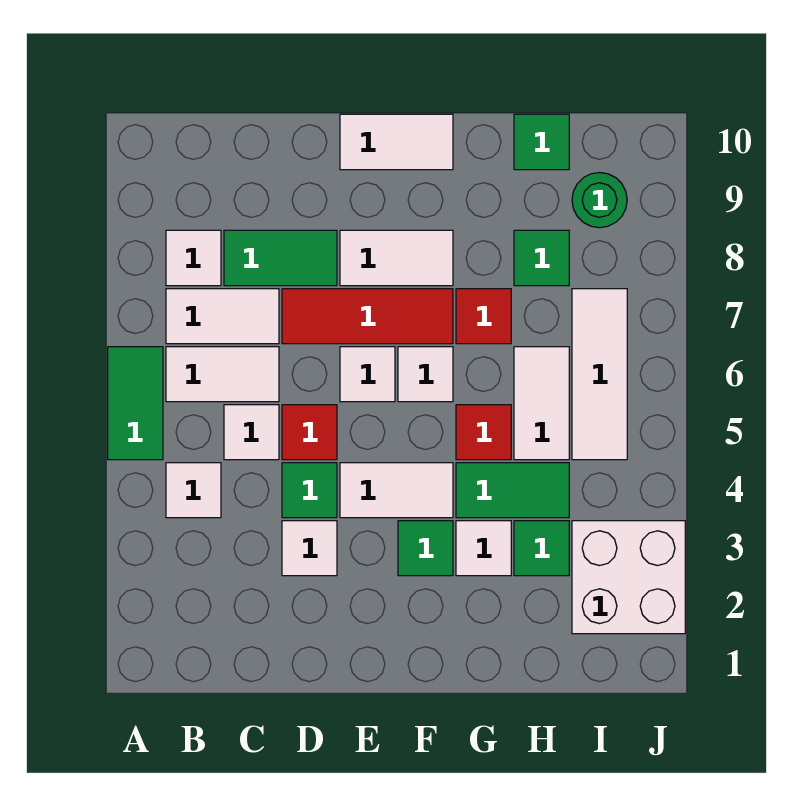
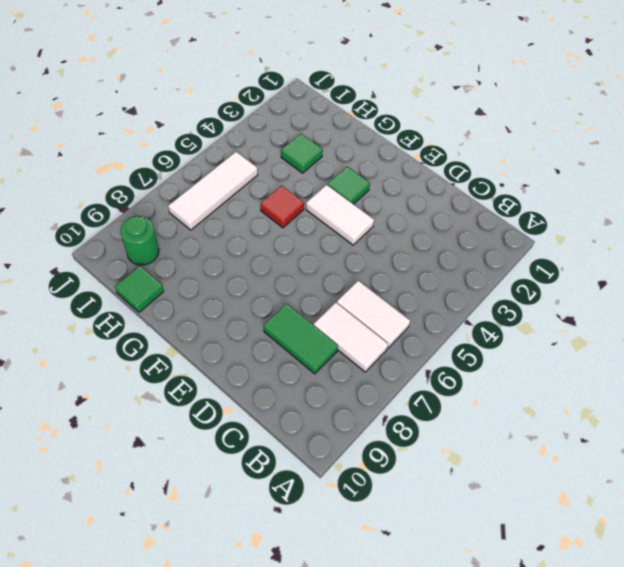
none -> green tile A5:A6 level 1
none -> white tile B4 level 1
none -> white tile B8 level 1

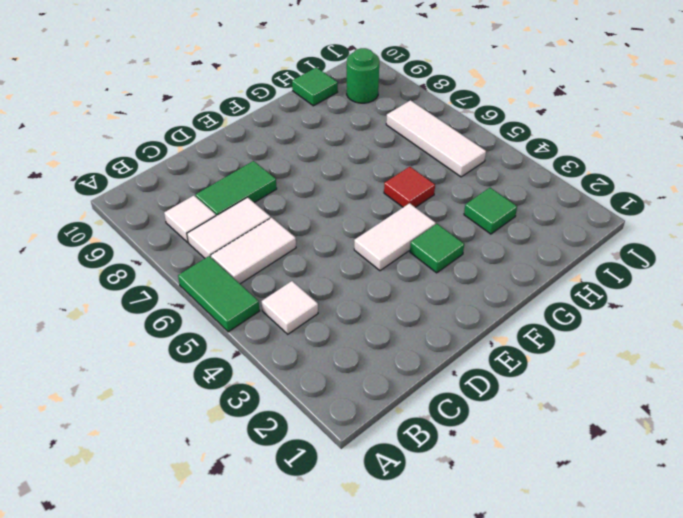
none -> white tile C5 level 1
none -> white tile D3 level 1
none -> green tile D4 level 1

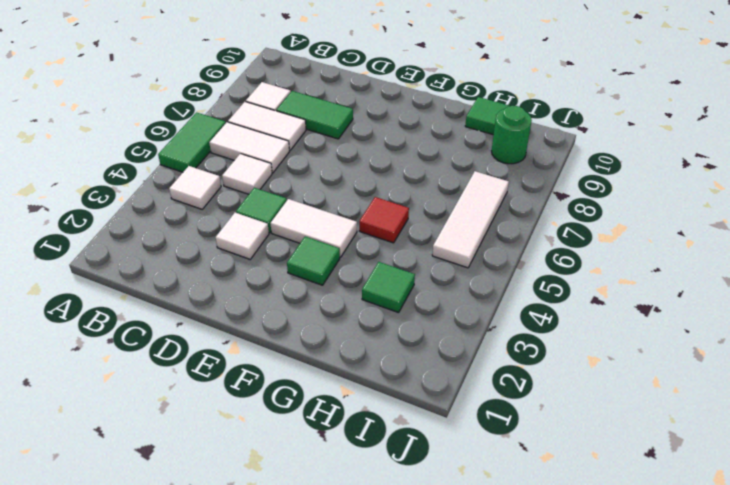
none -> red tile D5 level 1
none -> red tile D7:F7 level 1
none -> white tile E6 level 1

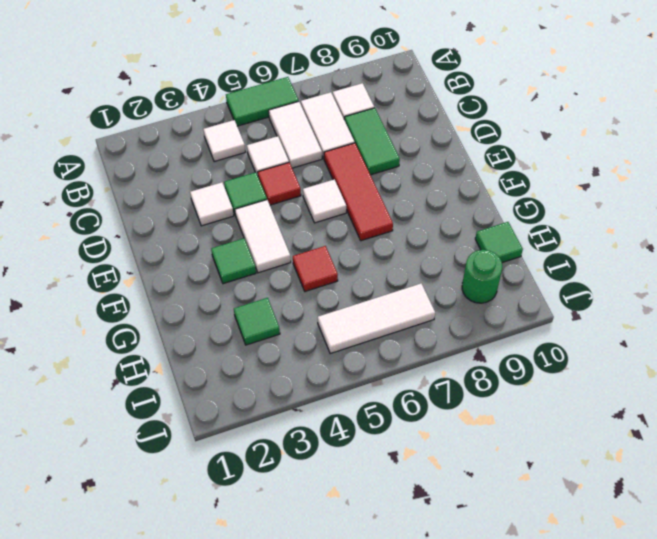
none -> white tile E8:F8 level 1
none -> white tile E10:F10 level 1
none -> white tile F6 level 1

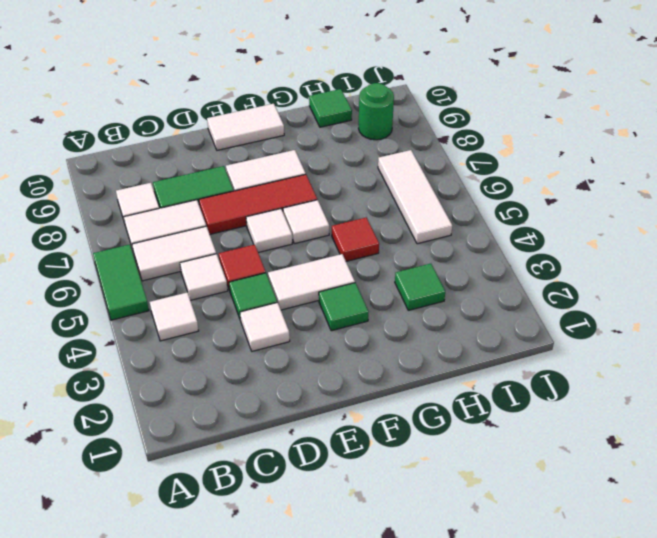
none -> white tile G3 level 1
none -> green tile G4:H4 level 1
none -> red tile G7 level 1

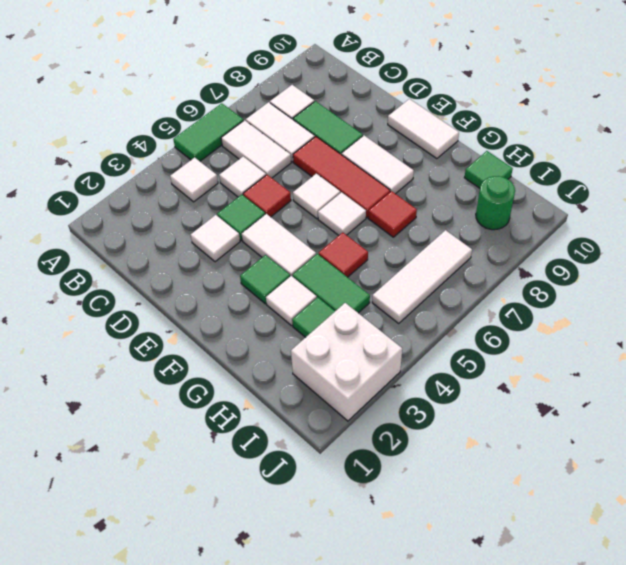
none -> white tile H5:H6 level 1
none -> green tile H8 level 1

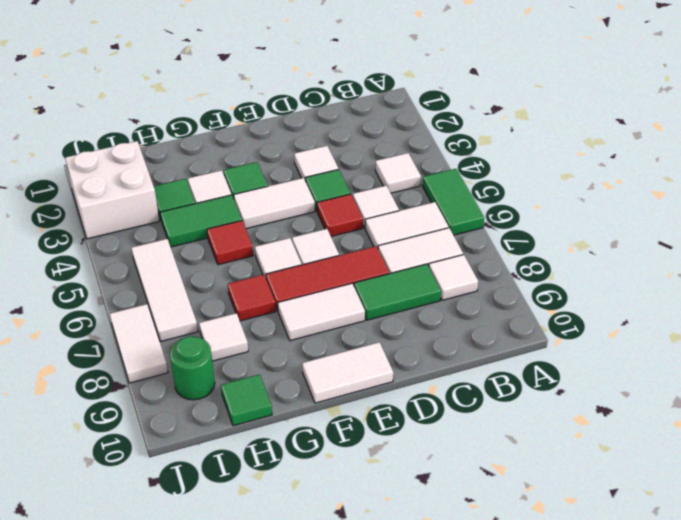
white tile H8 level 1 -> green tile H8 level 1
white tile J7:J8 level 1 -> white tile H5:H6 level 1

